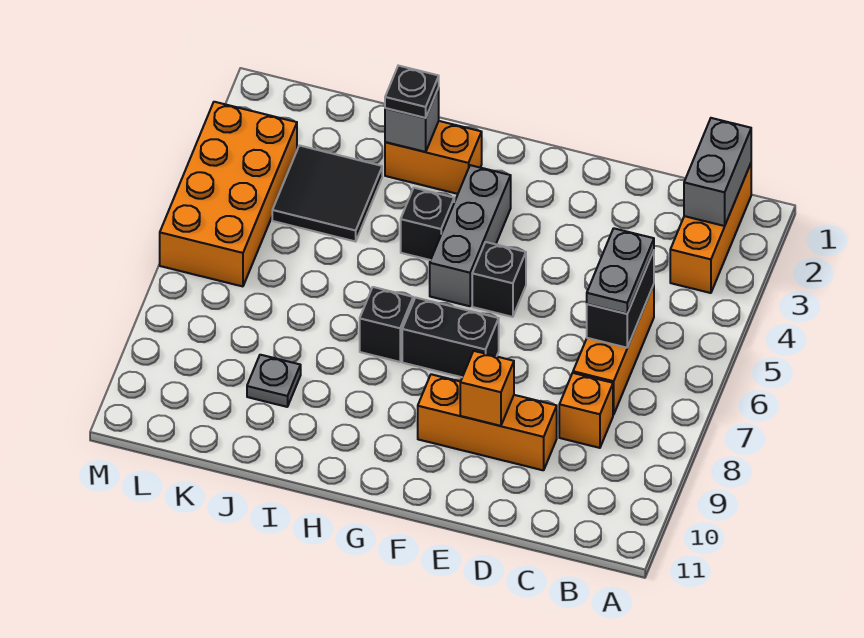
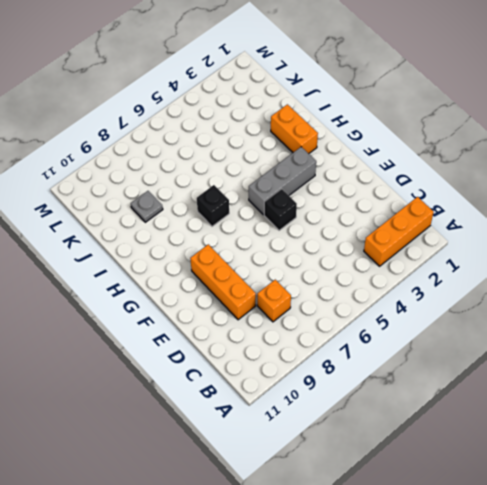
none -> orange brick C5:C7 level 1
none -> black brick F7:G7 level 1
none -> black brick H4 level 1

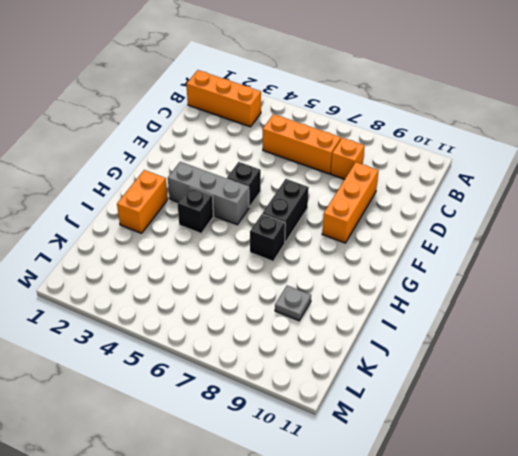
none -> black tile J3:K4 level 1
none -> orange brick L3:M6 level 1
none -> grey brick B1:B2 level 2

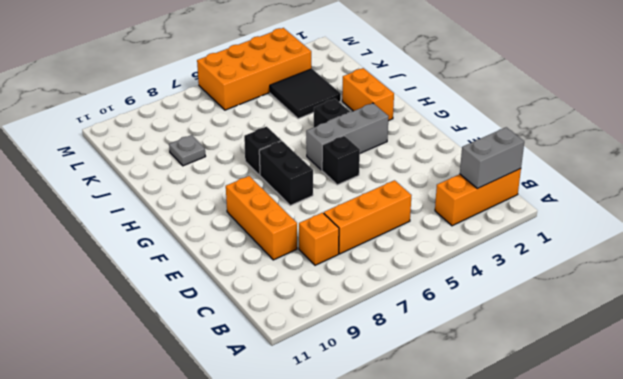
none -> black brick C5:C6 level 2
none -> orange brick E9 level 2
none -> grey brick I2 level 2

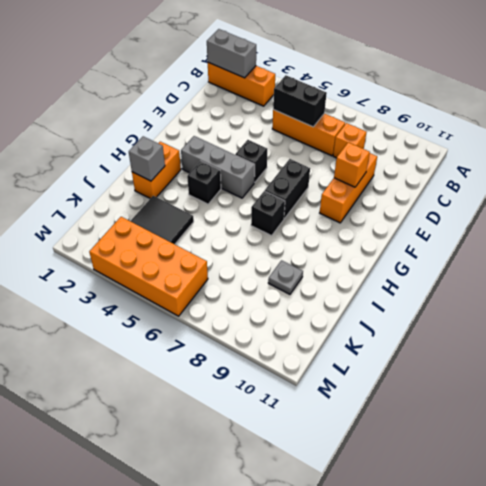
none -> grey plate C5:C6 level 3
none -> black plate I2 level 3

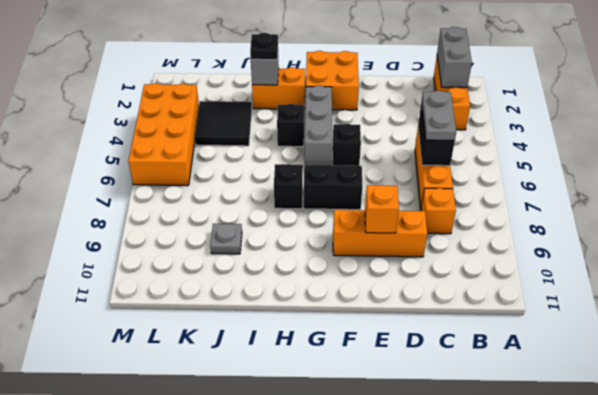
orange brick F1:G2 level 1 -> none

